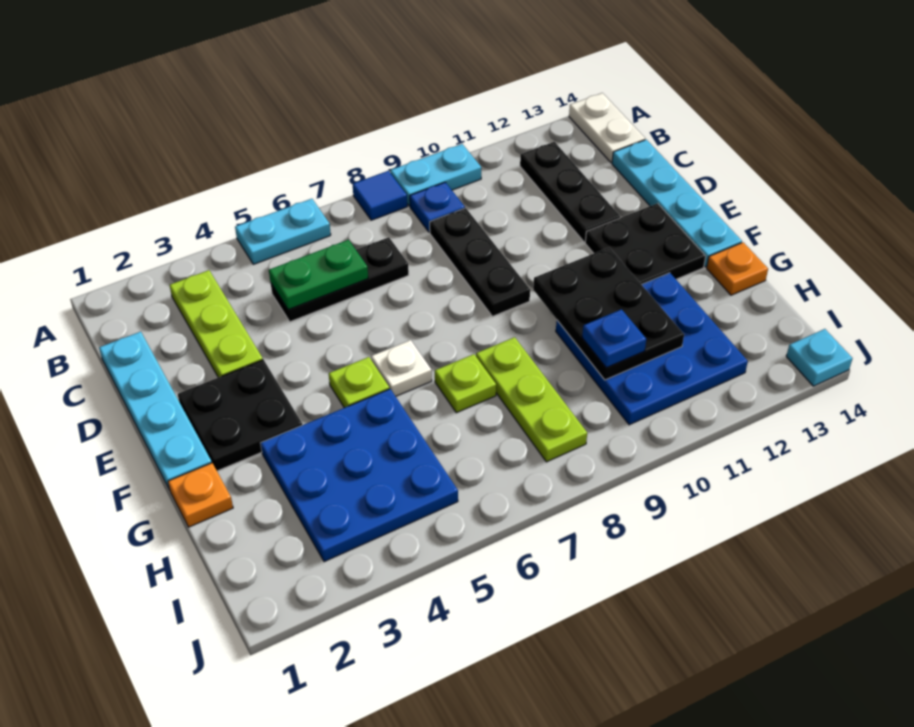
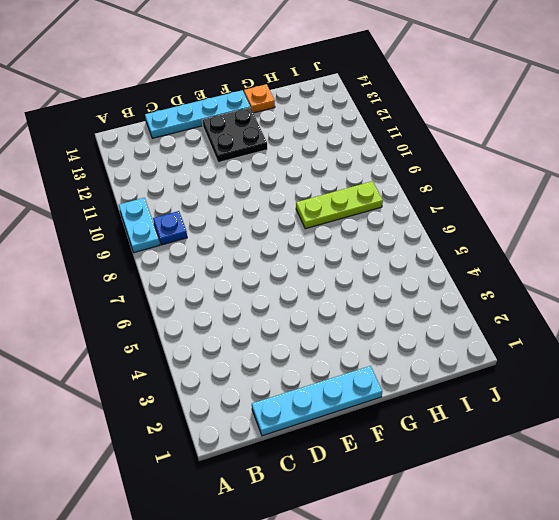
none -> cyan plate A5:A6 level 1
none -> blue tile A8 level 1
none -> white plate A14:B14 level 1

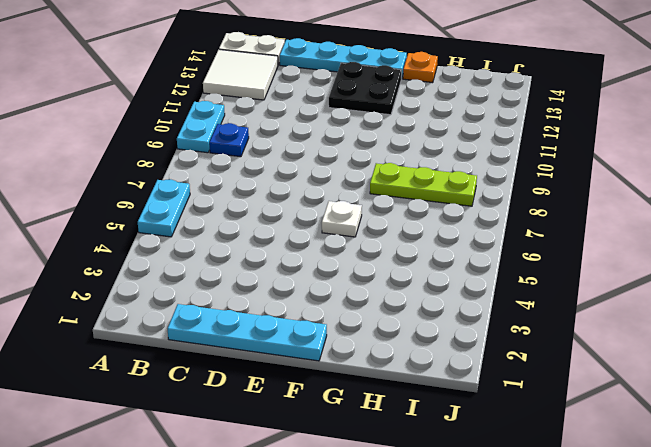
white tile A12:B13 level 1 -> black plate B12:D12 level 1
none -> blue tile A8 level 1
none -> lime plate B3:D3 level 1
none -> black plate C5:C7 level 1

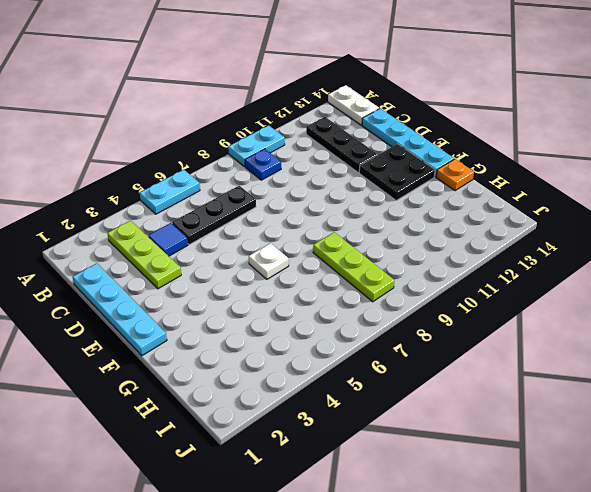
blue tile C4 level 1 -> blue tile A8 level 1
none -> black plate C9:E9 level 1
none -> black plate E2:F3 level 1
none -> lime plate F5 level 1

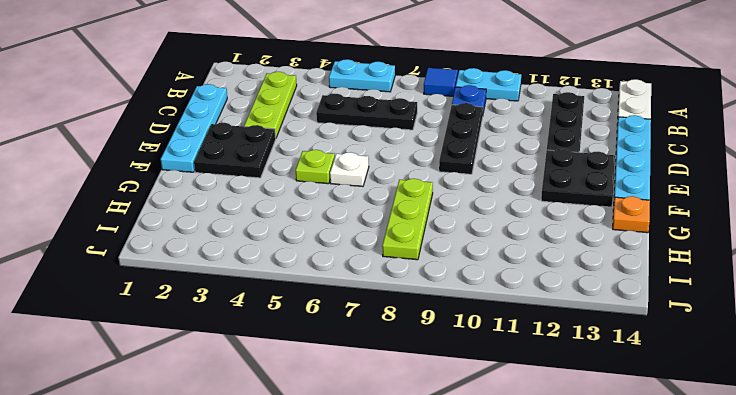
none -> orange plate G1 level 1
none -> blue plate G3:I5 level 1
none -> lime plate G7 level 1

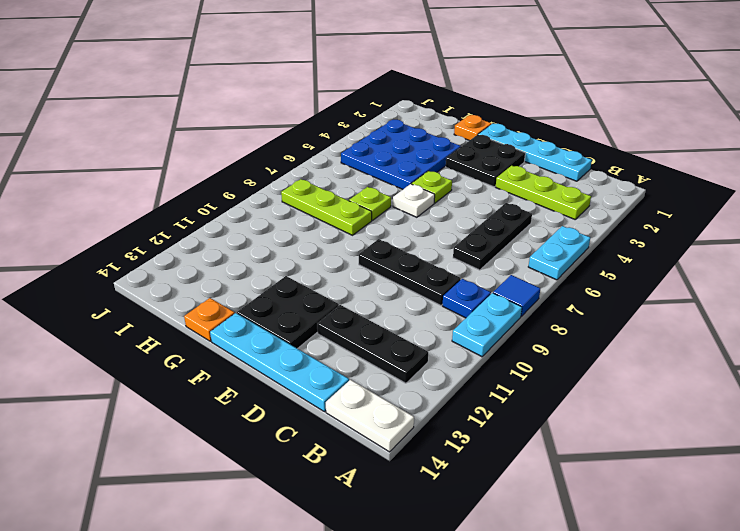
none -> blue plate G10:I12 level 1
none -> cyan plate J14 level 1
none -> green plate C5:C6 level 2

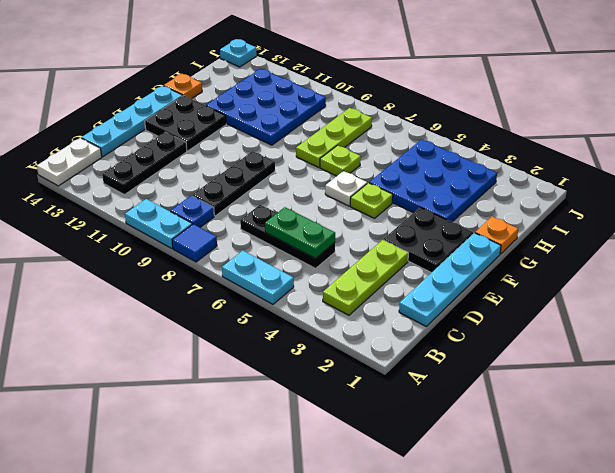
none -> black plate F10:H11 level 2
none -> blue plate H10 level 3

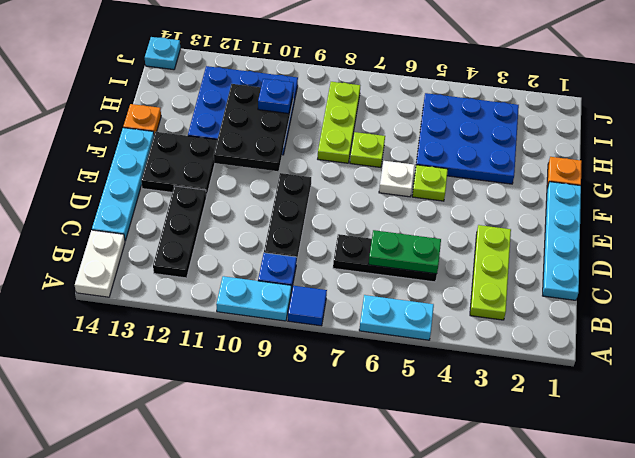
none -> black plate E2:F3 level 1

